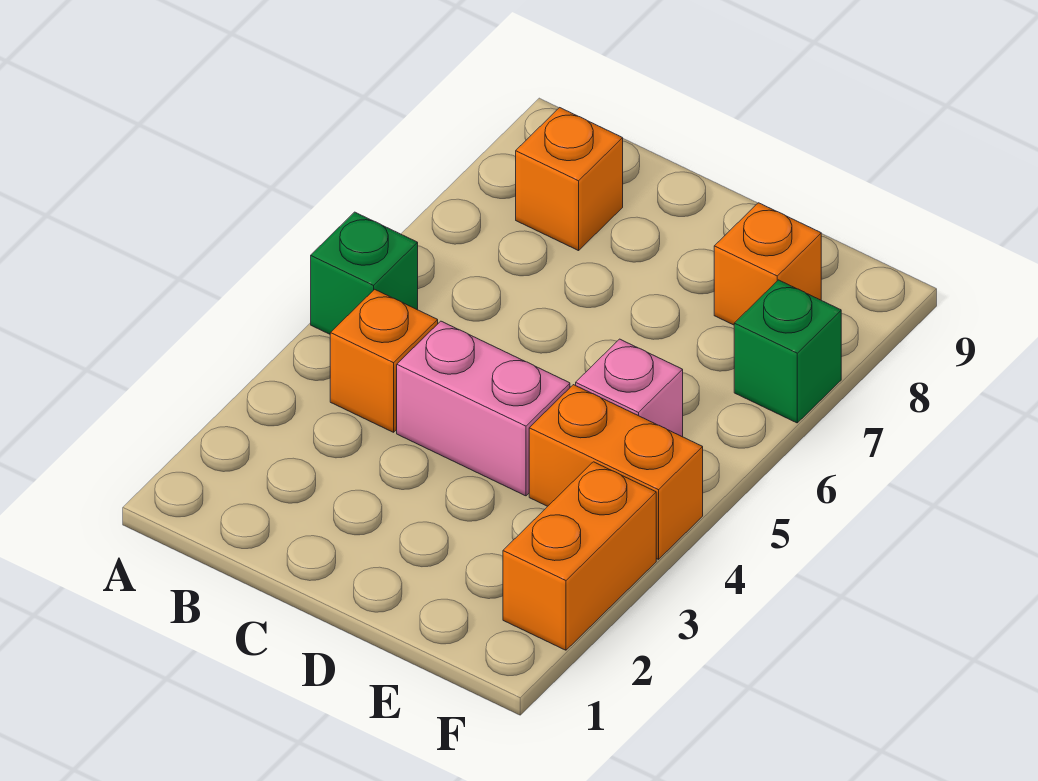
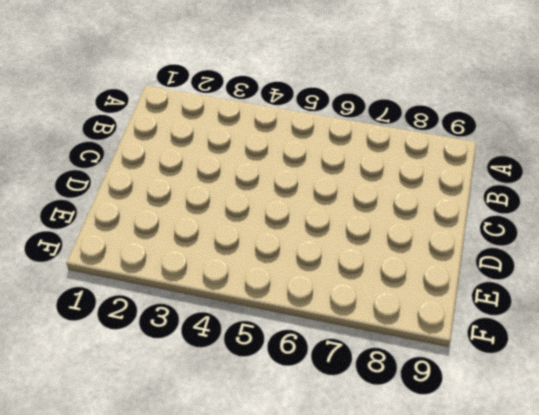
none -> green brick A5 level 1
none -> orange brick B4 level 1

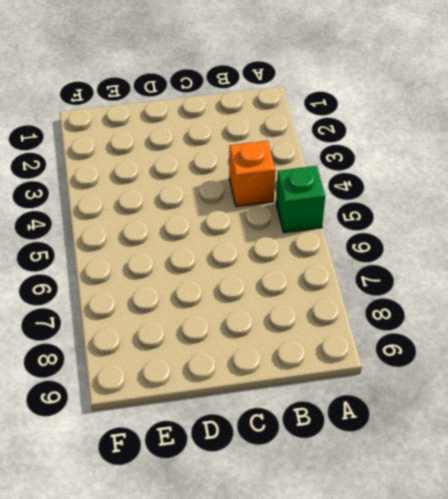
none -> orange brick B8 level 1
none -> pink brick C4:D4 level 1

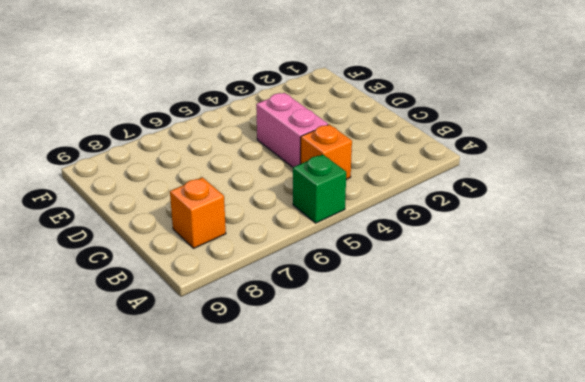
none -> orange brick E4:F4 level 1
none -> pink brick E5 level 1

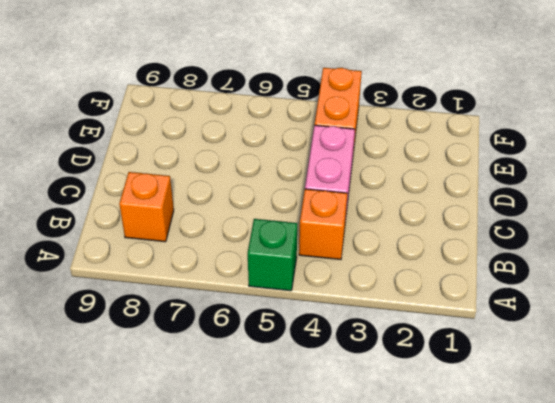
none -> pink brick E5 level 1
none -> orange brick E8 level 1

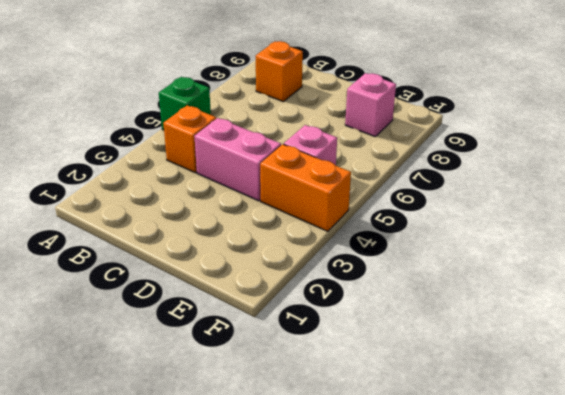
pink brick E8 level 1 -> orange brick E8 level 1
none -> orange brick F2:F3 level 1
none -> green brick F7 level 1

